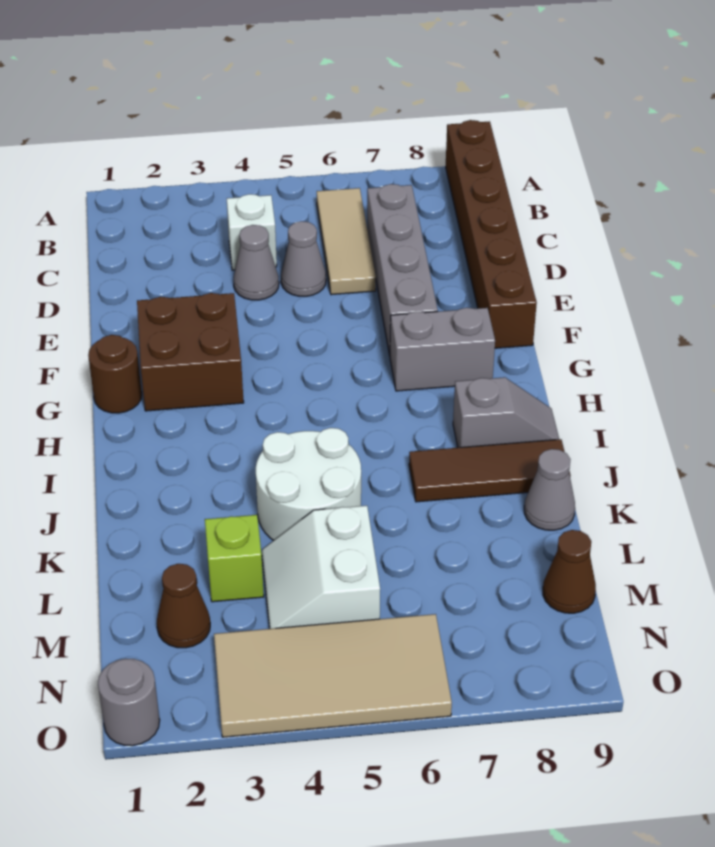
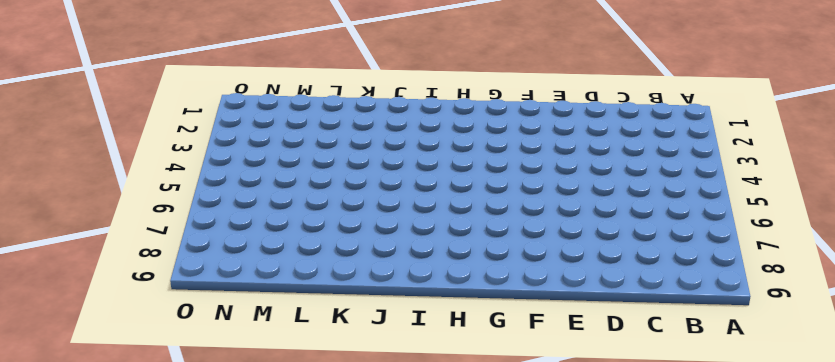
none -> brown brick A9:F9 level 1
none -> tan tile B6:D6 level 1
none -> white brick C4 level 1

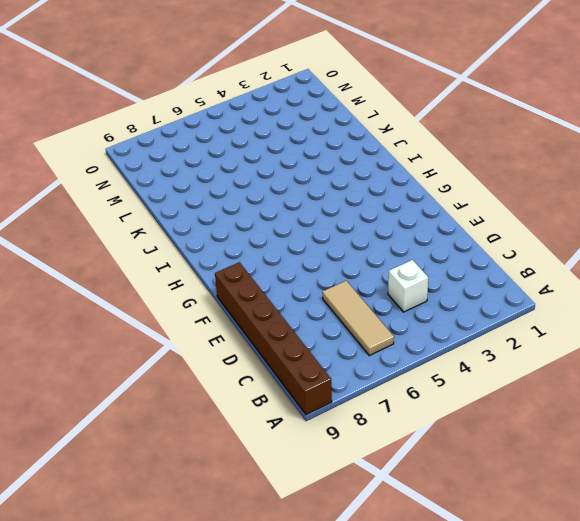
none -> grey brick C7:F7 level 1
none -> grey cone D4 level 1
none -> grey cone D5 level 1

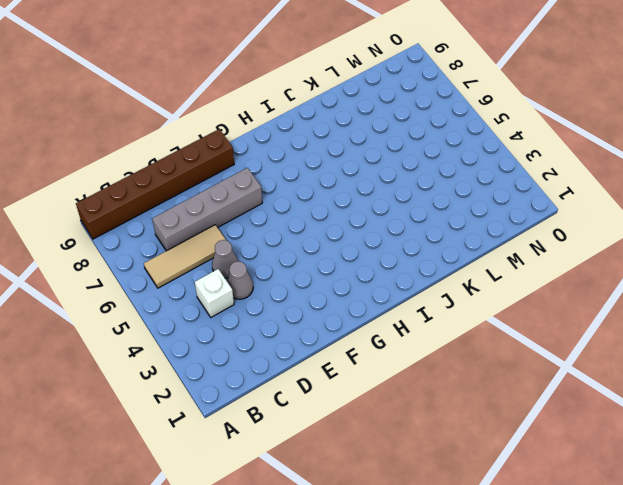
none -> brown brick F2:G3 level 1
none -> brown round brick G1 level 1
none -> grey brick G7:G8 level 1

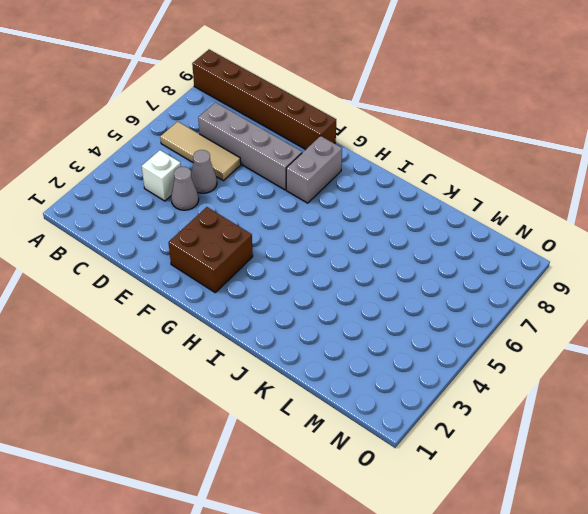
none -> brown round brick G1 level 1
none -> grey slope I8:I9 level 1 top 8
none -> white round brick J4:K5 level 1

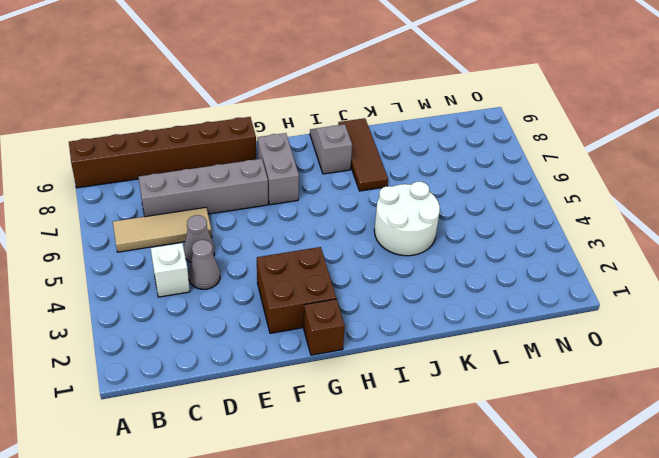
brown brick G1 level 1 -> brown round brick G1 level 1
none -> grey cone K9 level 1
none -> lime brick L3 level 1
none -> white slope L4:M5 level 1 top 5

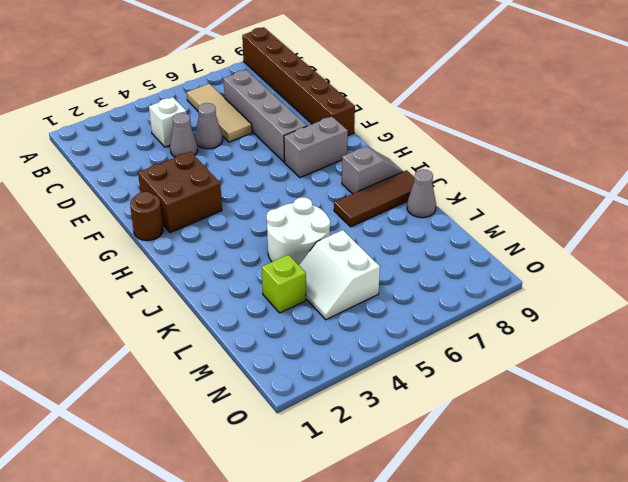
none -> brown cone M2 level 1
none -> brown cone M9 level 1
none -> tan tile N3:O6 level 1

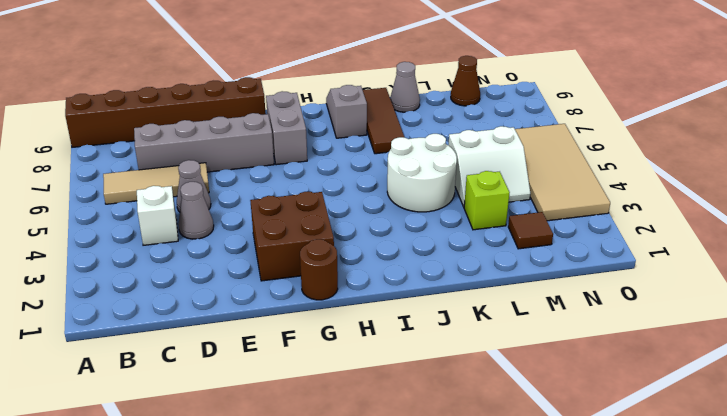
brown tile M2 level 1 -> brown cone M2 level 1
none -> grey round brick O1 level 1

